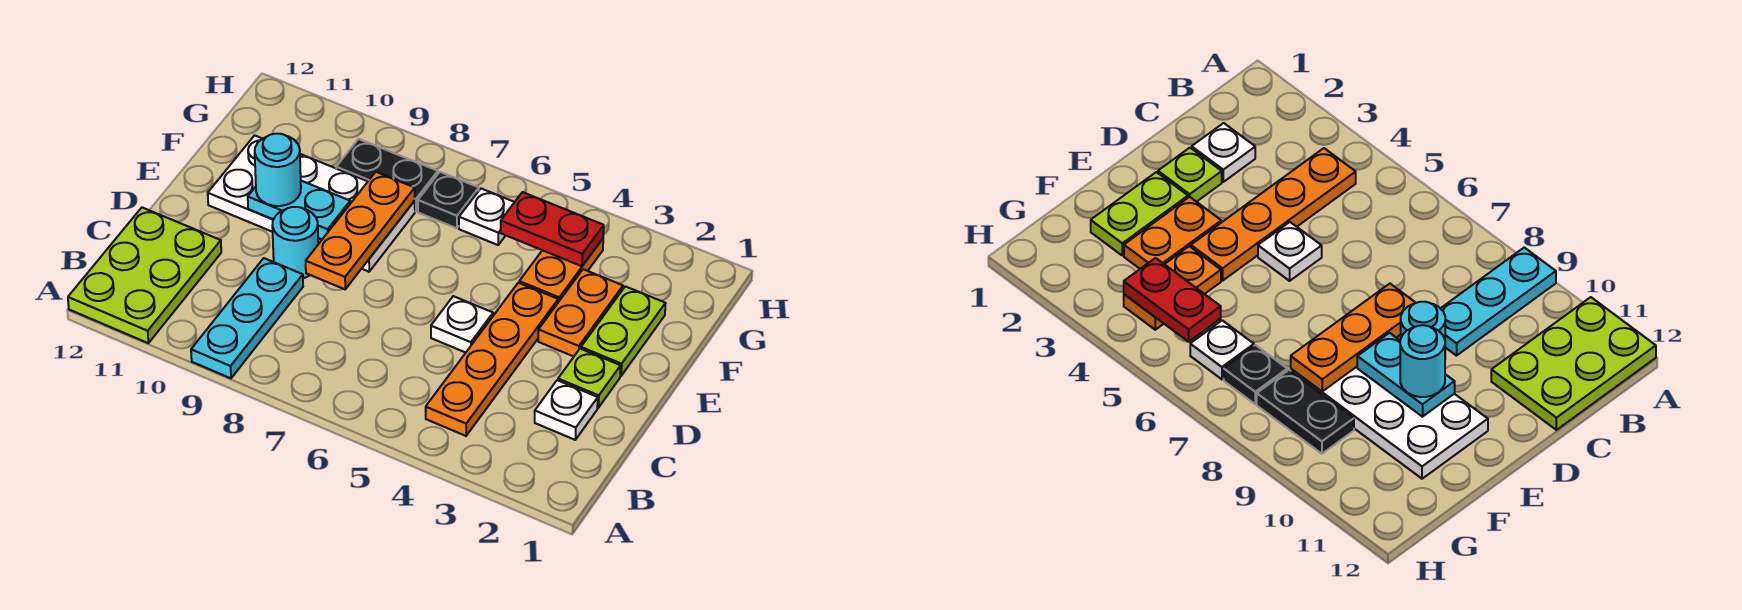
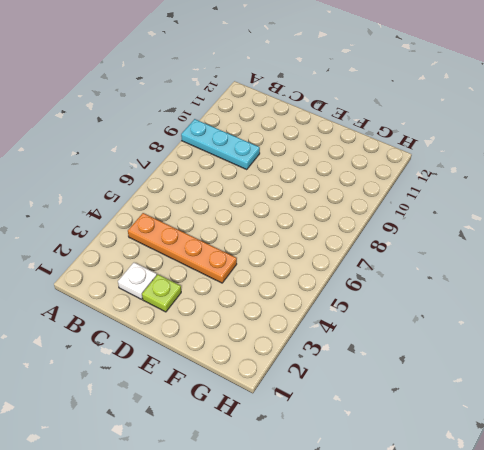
none -> lime plate A11:C12 level 1
none -> white plate D5 level 1
none -> cyan round brick D9 level 1

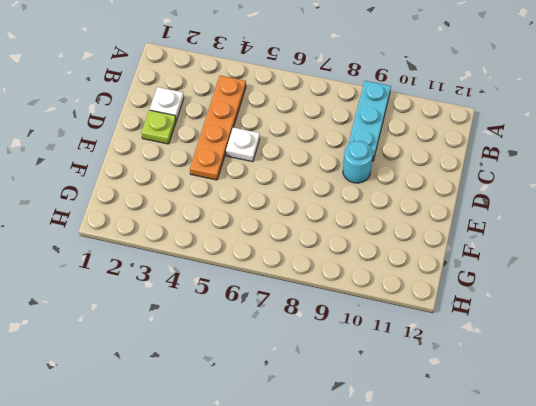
none -> lime plate A11:C12 level 1
none -> lime plate E2:F2 level 1
none -> orange plate E3:F3 level 1

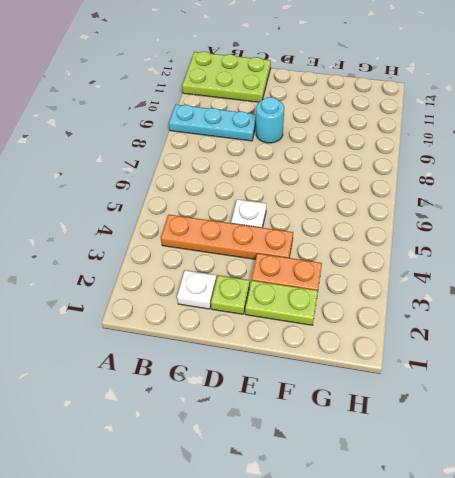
none -> white plate E8:F11 level 1
none -> orange plate F4:G4 level 1
none -> white plate G6 level 1

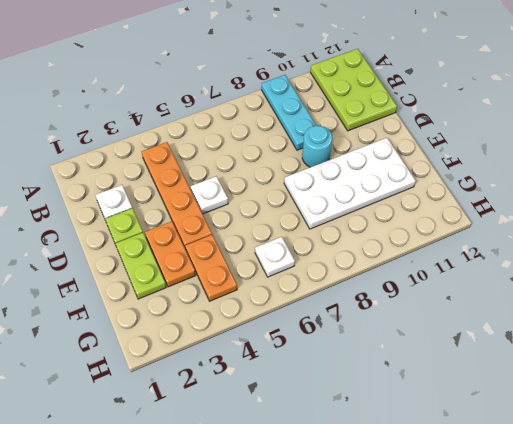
none -> black plate G7 level 1
none -> black plate G8:G9 level 1
none -> orange plate D8:F8 level 2

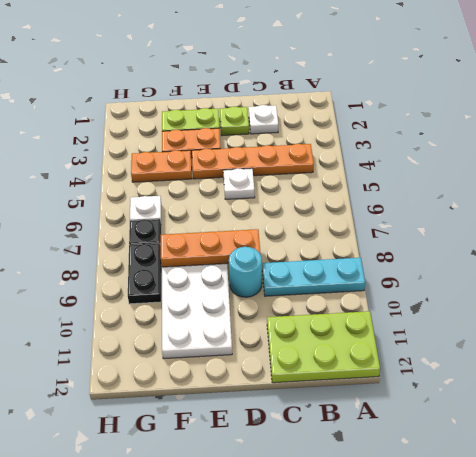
none -> cyan plate E9:E10 level 2
none -> red plate G4:G5 level 2
none -> cyan round brick E10 level 3

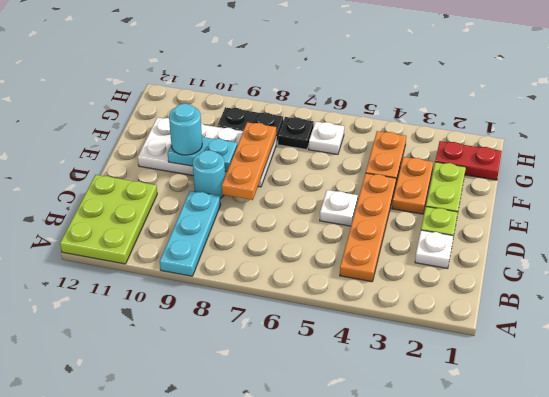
red plate G1:G2 level 1 -> red plate G4:G5 level 2

